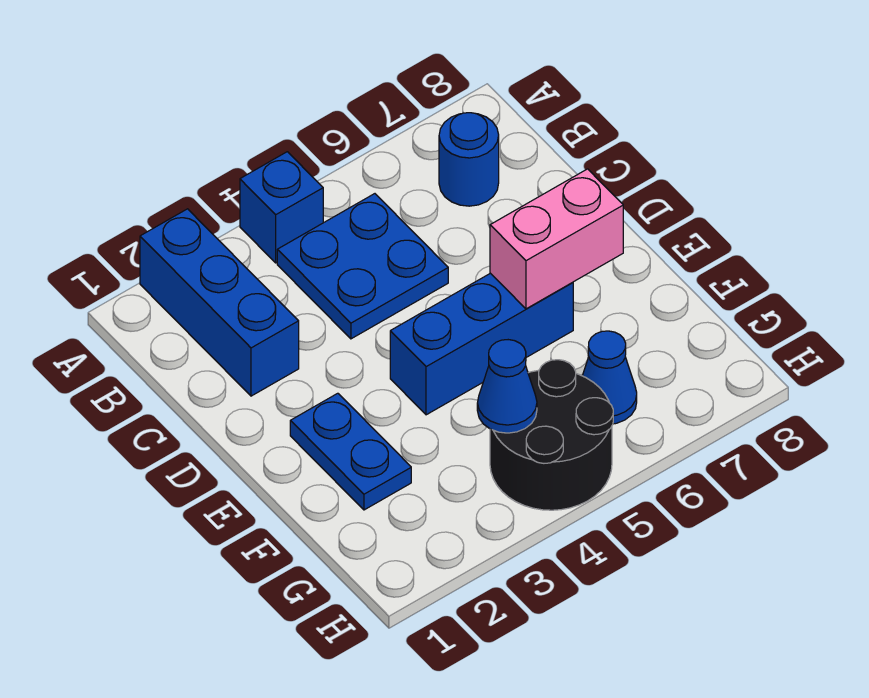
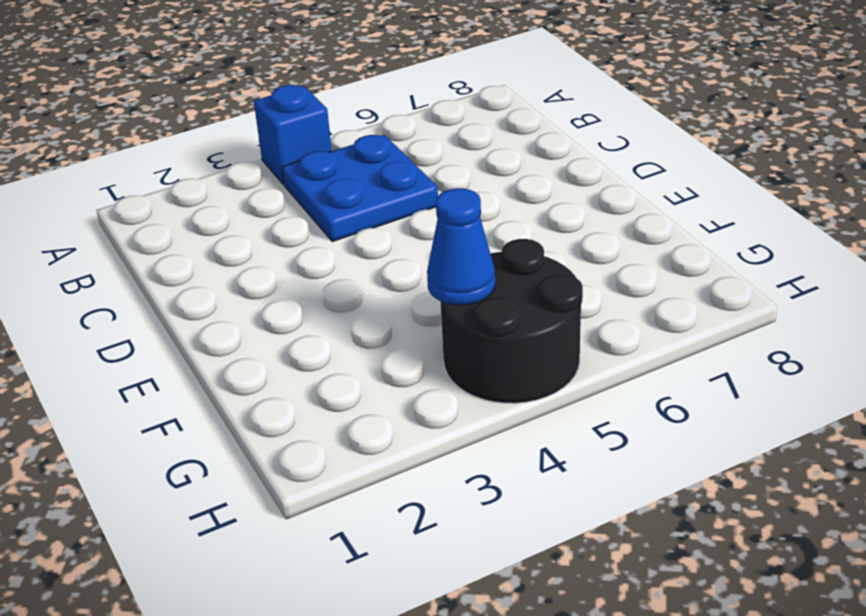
none -> blue brick A2:C2 level 1
none -> blue round brick B7 level 1

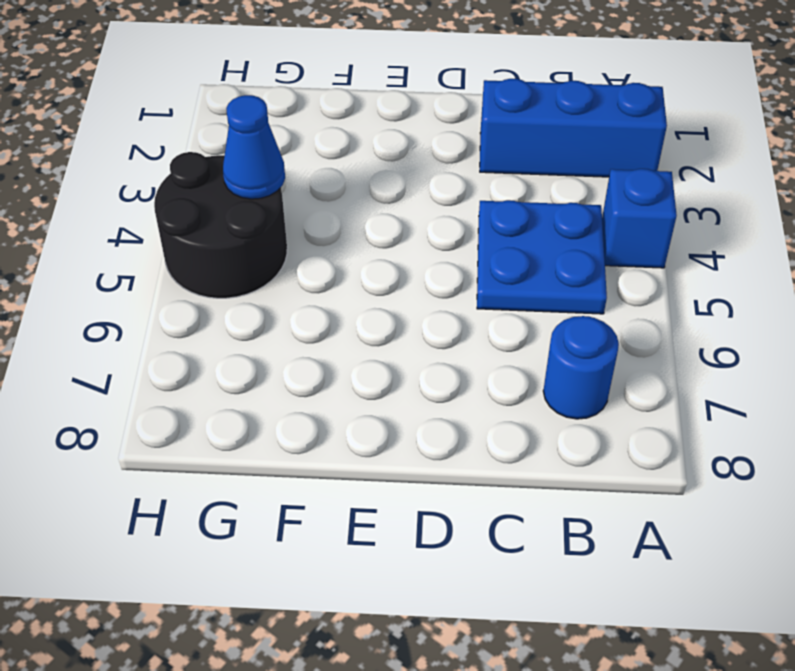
none -> blue plate E2:F2 level 1
none -> blue brick E4:E6 level 1

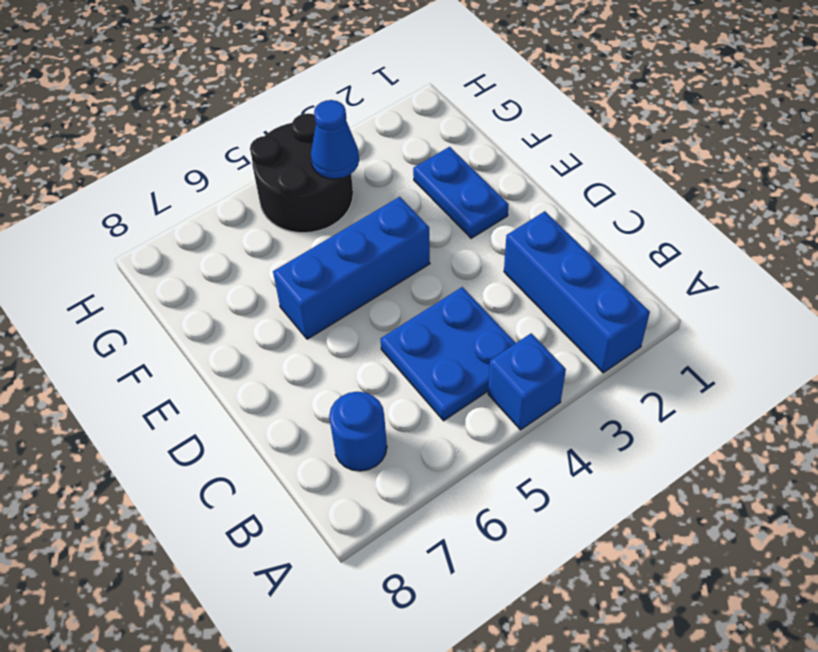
none -> blue cone G6 level 1
none -> pink brick E6:E7 level 2

